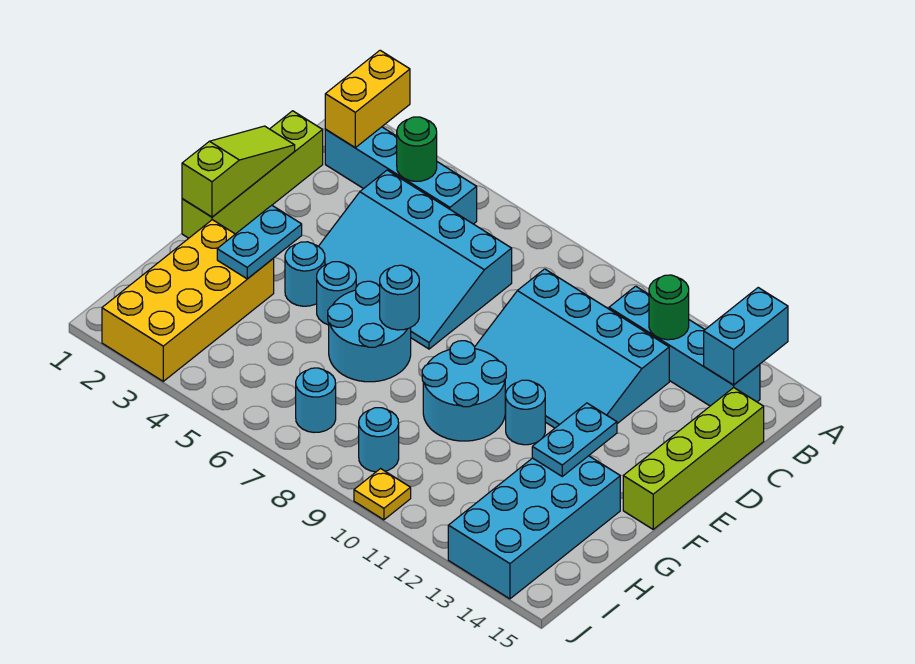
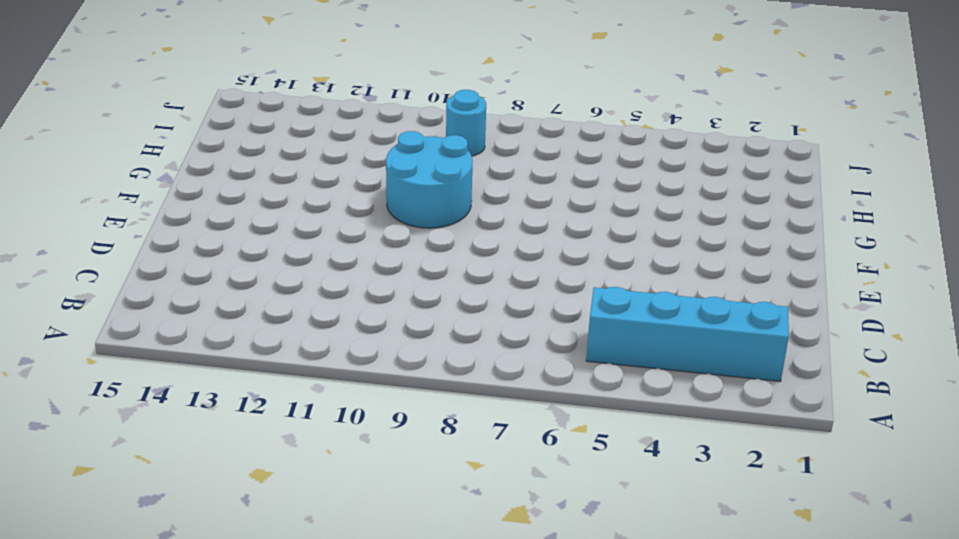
none -> cyan brick B11:B14 level 1
none -> lime brick C1:F1 level 1
none -> cyan slope C4:E7 level 1 top C

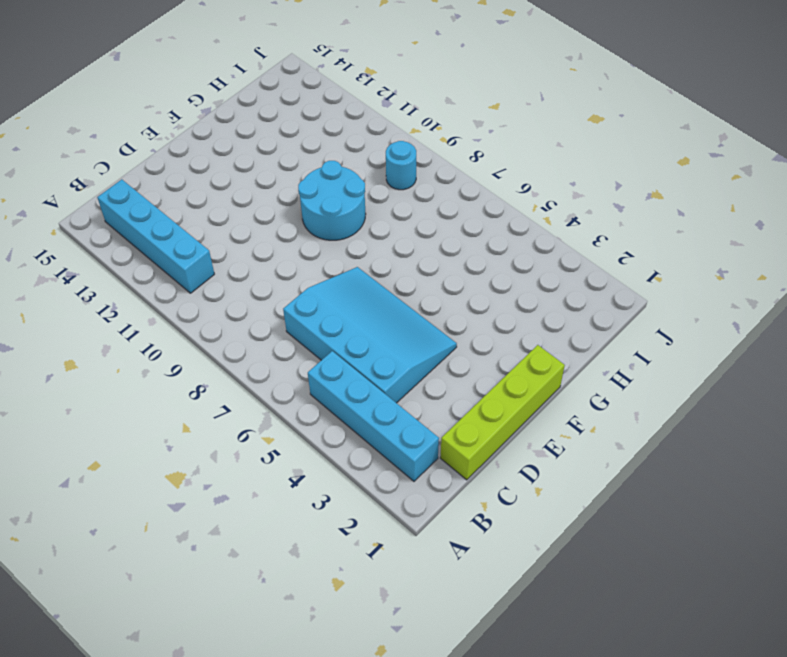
none -> cyan slope C9:E12 level 1 top C
none -> lime brick C15:F15 level 1
none -> cyan round brick F4 level 1

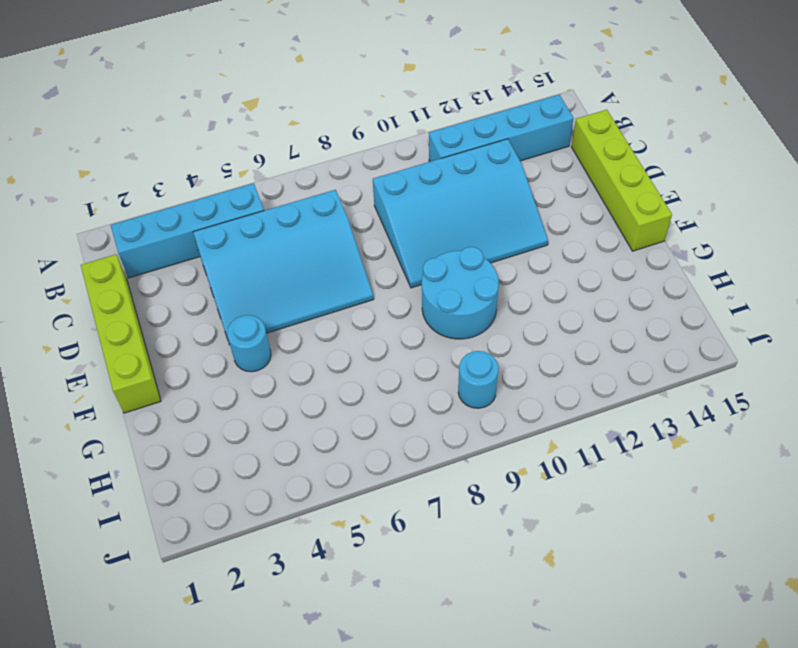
none -> cyan round brick F5 level 1
none -> cyan round brick F6:G7 level 1
none -> cyan round brick F11 level 1

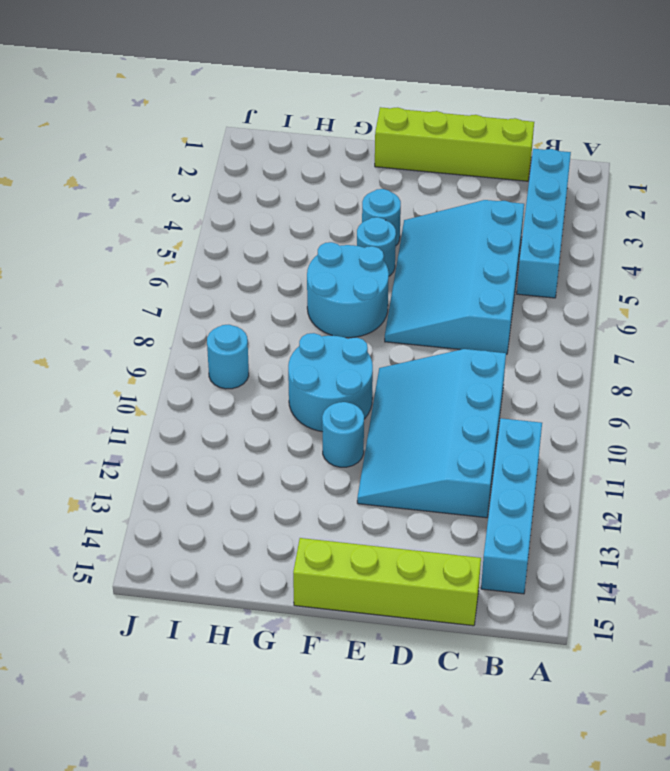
none -> yellow brick G2:J3 level 1
none -> cyan brick G13:J14 level 1
none -> cyan round brick I7 level 1

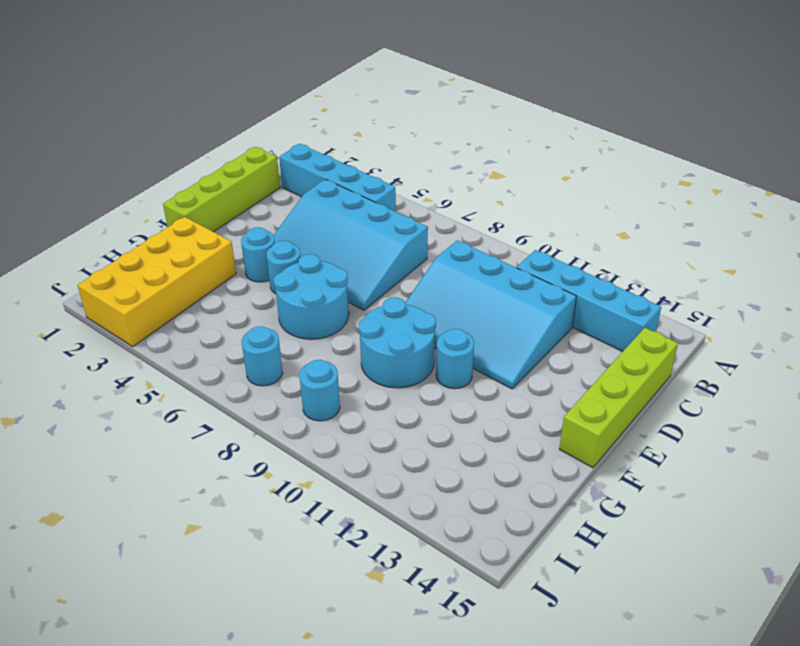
none -> cyan brick G13:J14 level 1
none -> yellow plate J10 level 1
none -> yellow brick A2:B2 level 2

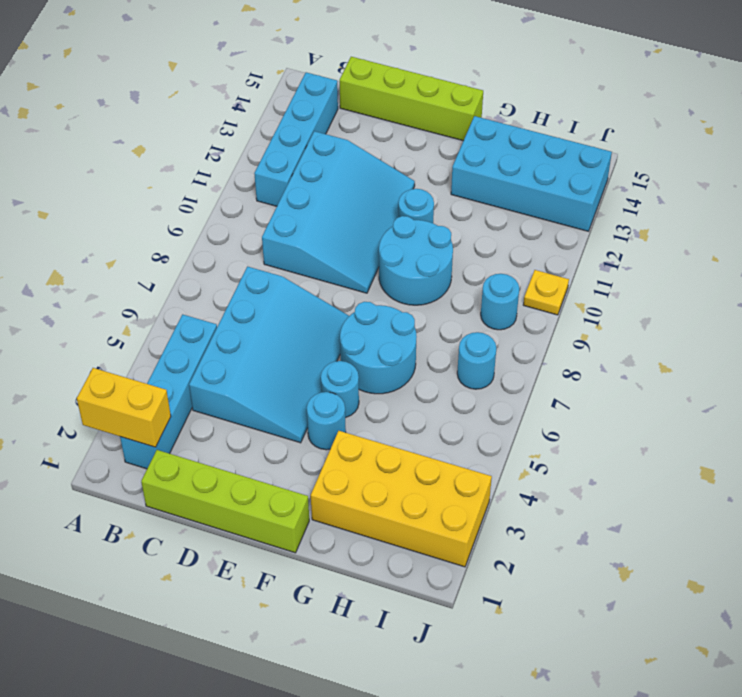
none -> cyan brick A14:B14 level 2
none -> green round brick B4 level 2
none -> green round brick B12 level 2

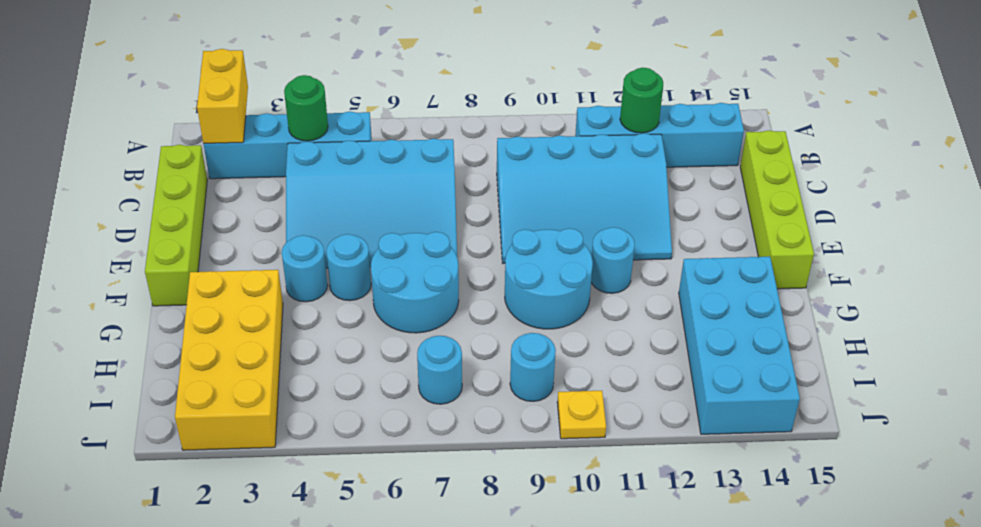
none -> cyan brick A14:B14 level 2
none -> lime slope D1:F1 level 2 top F
none -> cyan plate F3:G3 level 2

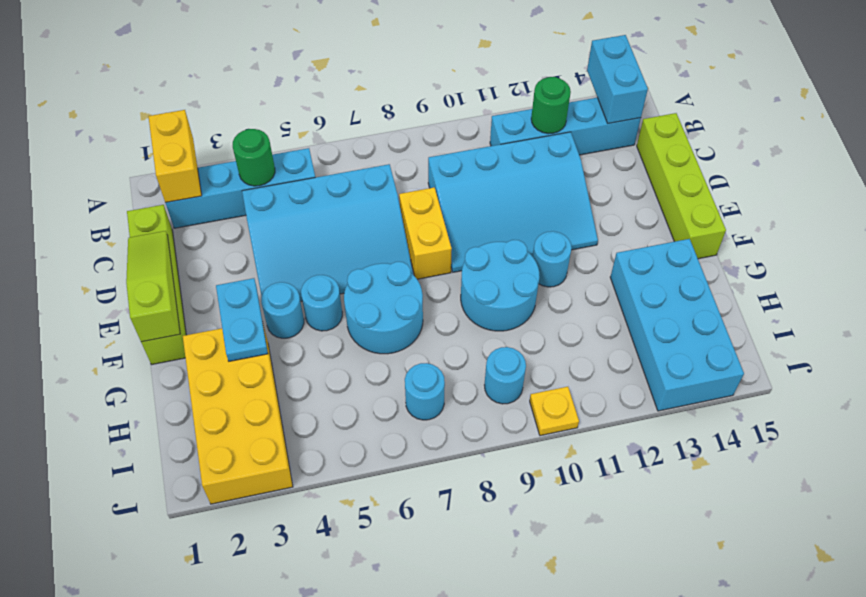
yellow brick D8:E8 level 1 -> none
none -> cyan round brick F7 level 2
none -> cyan plate F13:G13 level 2

